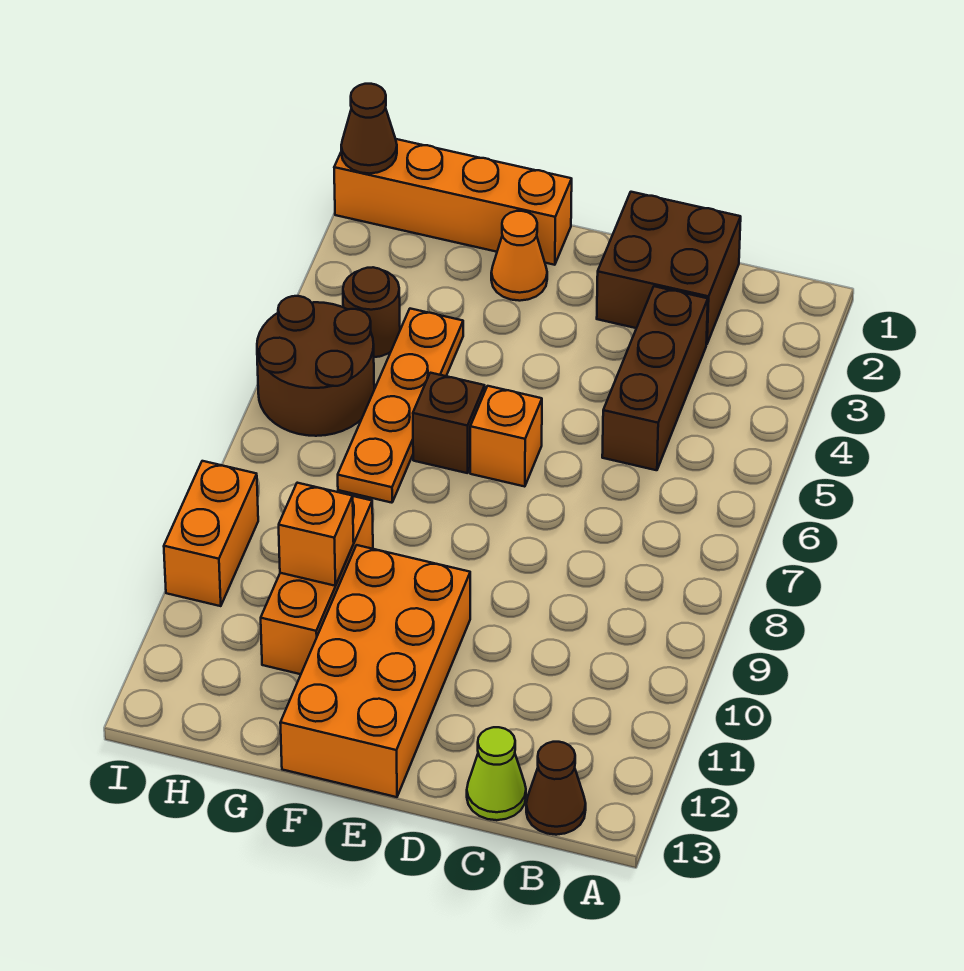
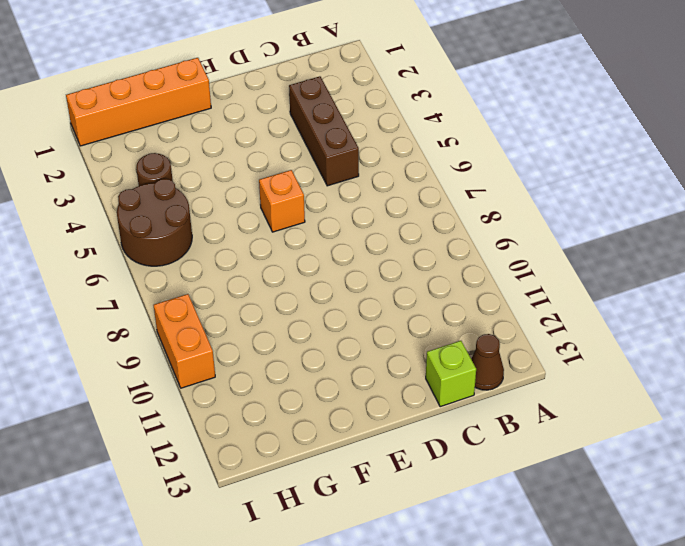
lime brick C13 level 1 -> lime cone C13 level 1
none -> brown brick C1:D2 level 1
none -> orange brick E10:F13 level 1
none -> orange cone F2 level 1

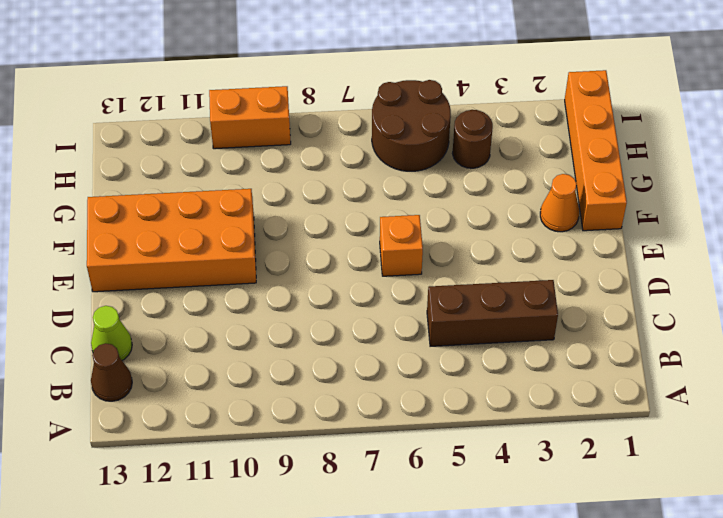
none -> brown brick C1:D2 level 1
none -> brown brick F6 level 1
none -> orange plate G4:G7 level 1

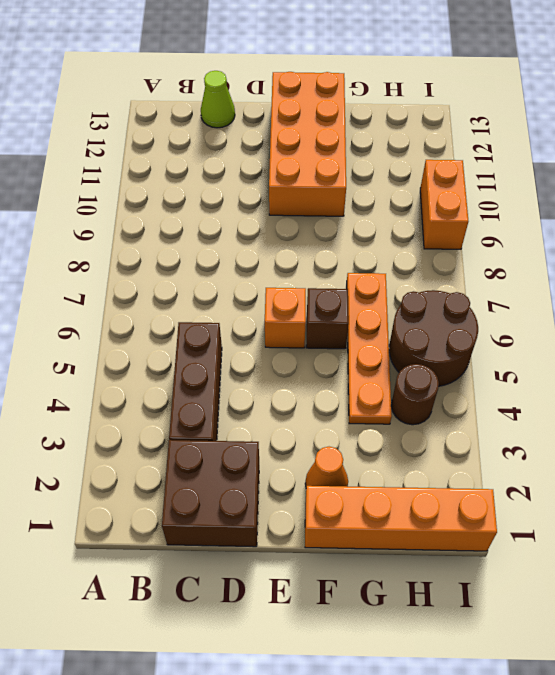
none -> brown cone B13 level 1
none -> orange brick G9:G11 level 1
none -> orange brick G10 level 2

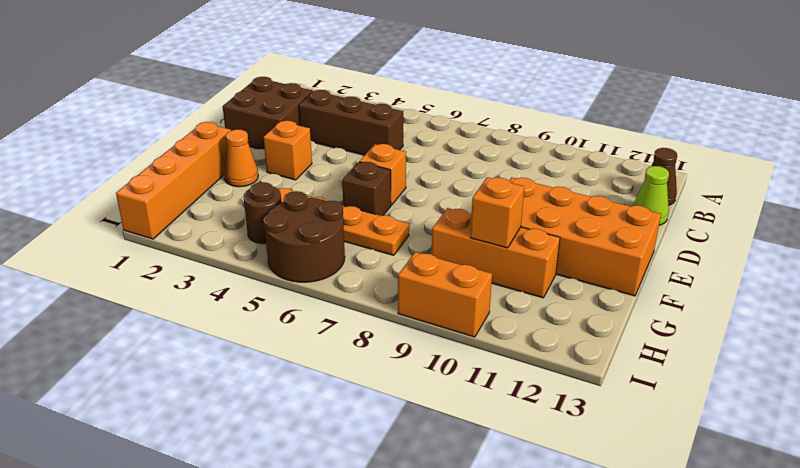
orange brick E3 level 1 -> none
none -> brown cone I1 level 2

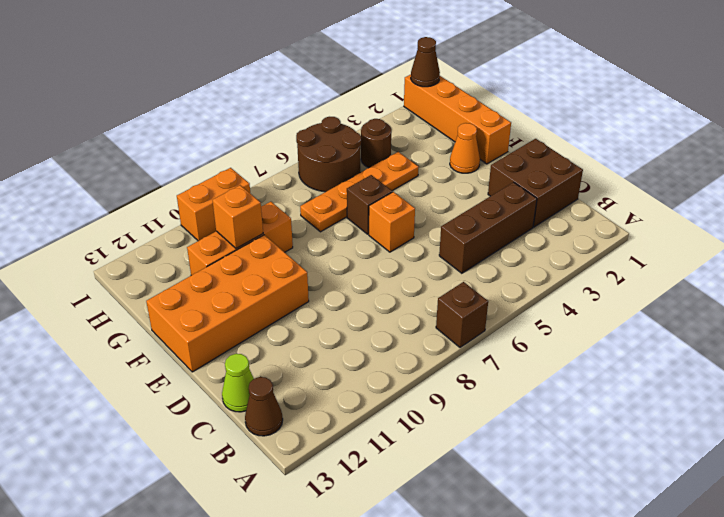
brown brick A7 level 1 -> none

